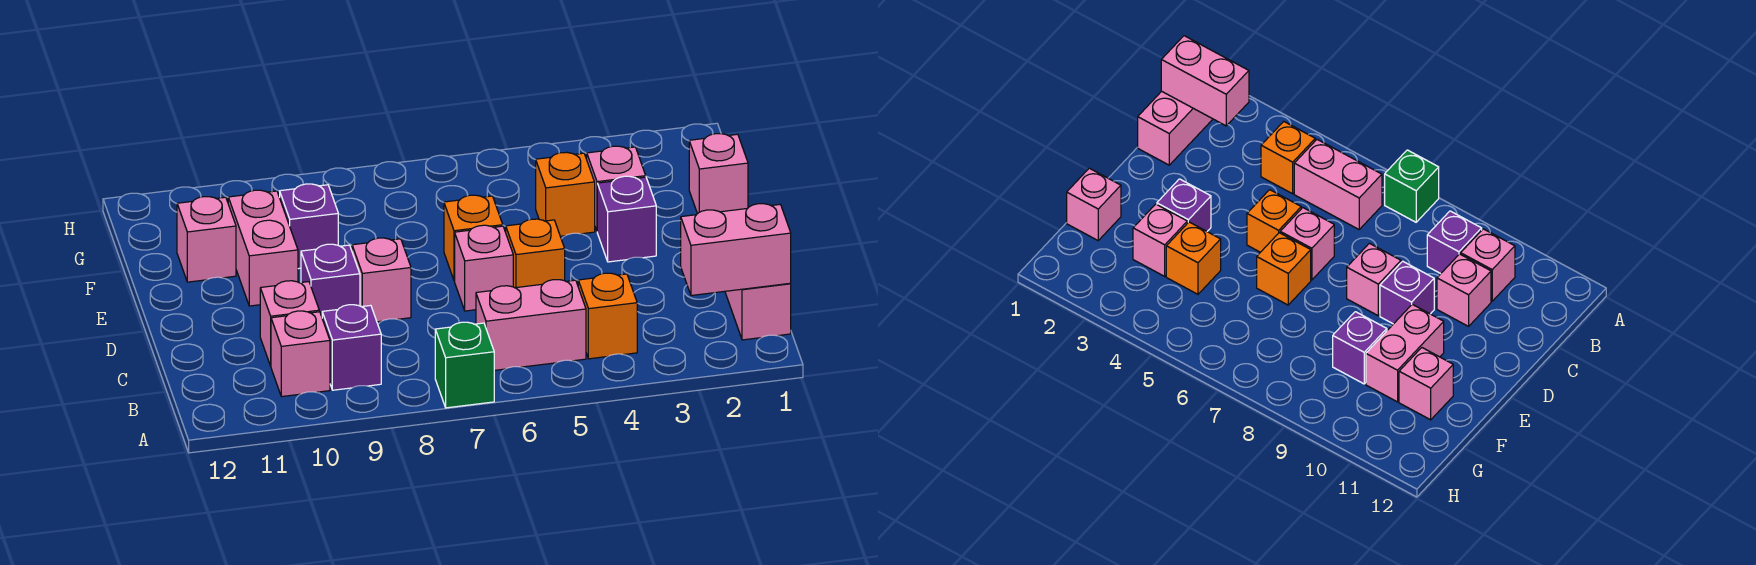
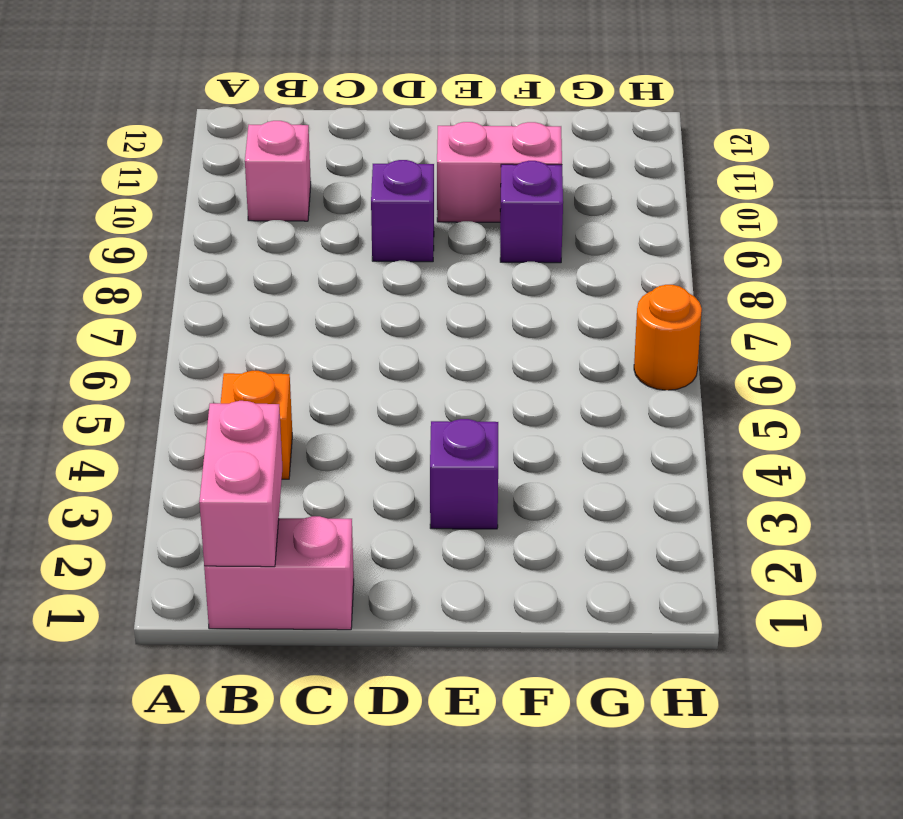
orange round brick H6 level 1 -> none
none -> green brick A7 level 1
none -> pink brick B5:B6 level 1
none -> purple brick B9 level 1

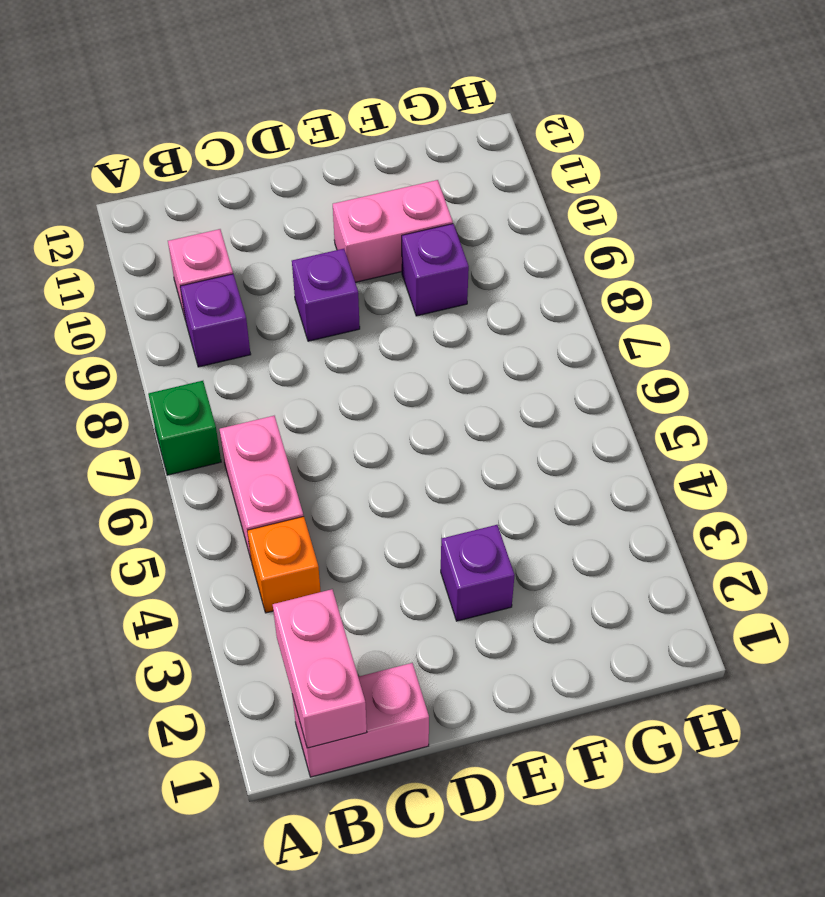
none -> pink brick C10 level 1
none -> orange brick D5 level 1
none -> pink brick D6 level 1

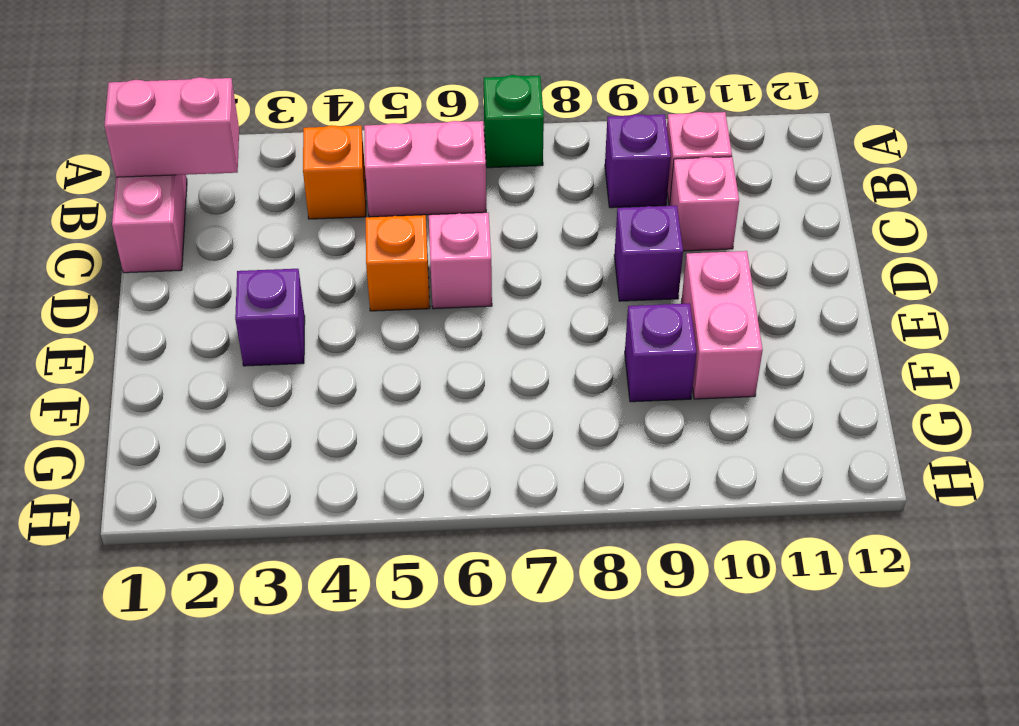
none -> pink brick D8 level 1
none -> orange brick E6 level 1
none -> pink brick F1 level 1

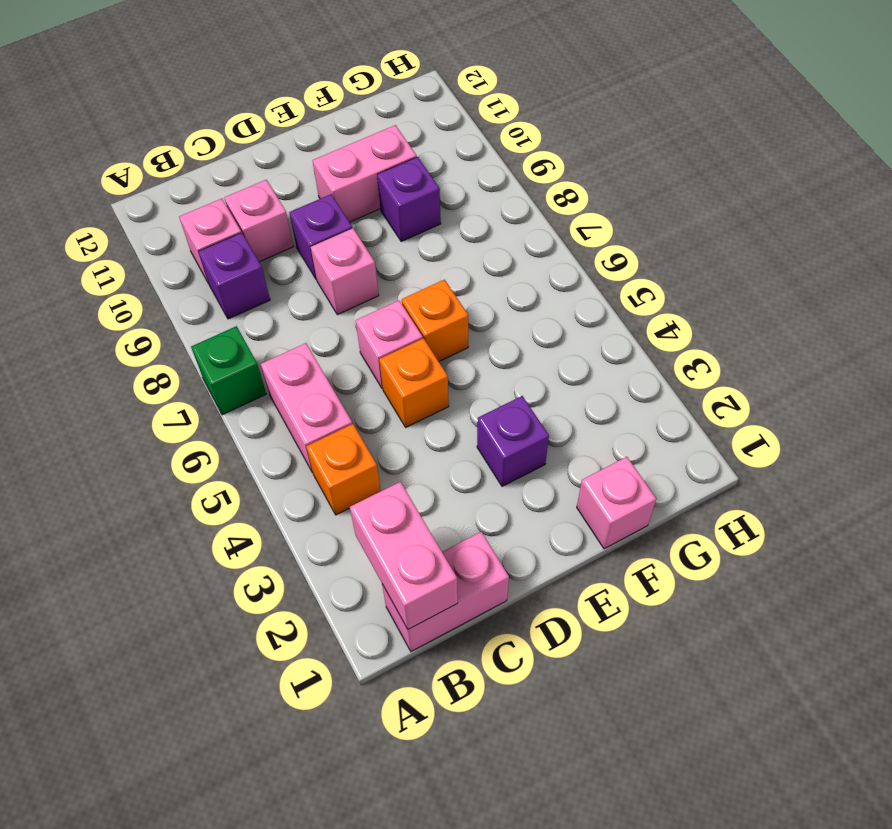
none -> pink brick F3 level 1
none -> orange brick F4 level 1
none -> pink brick F11 level 1

